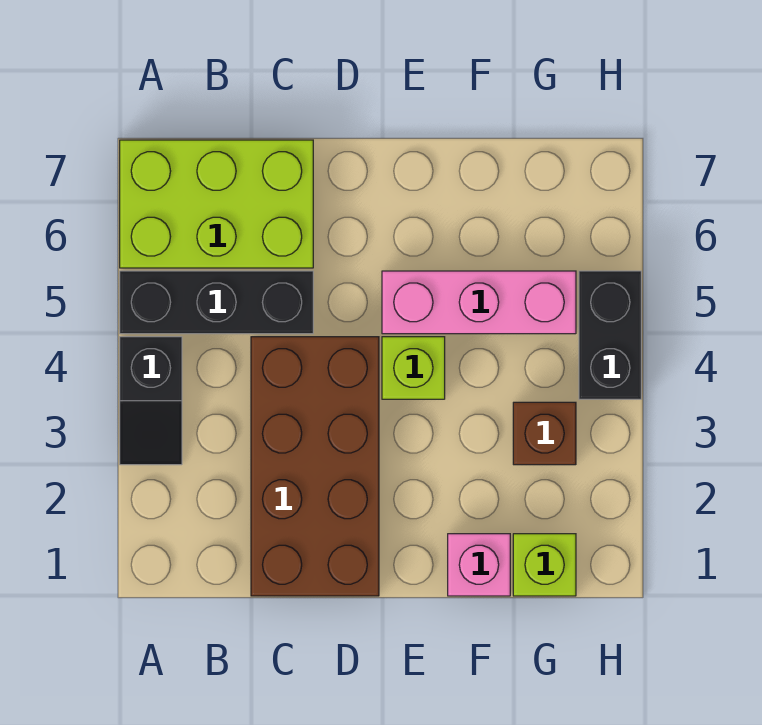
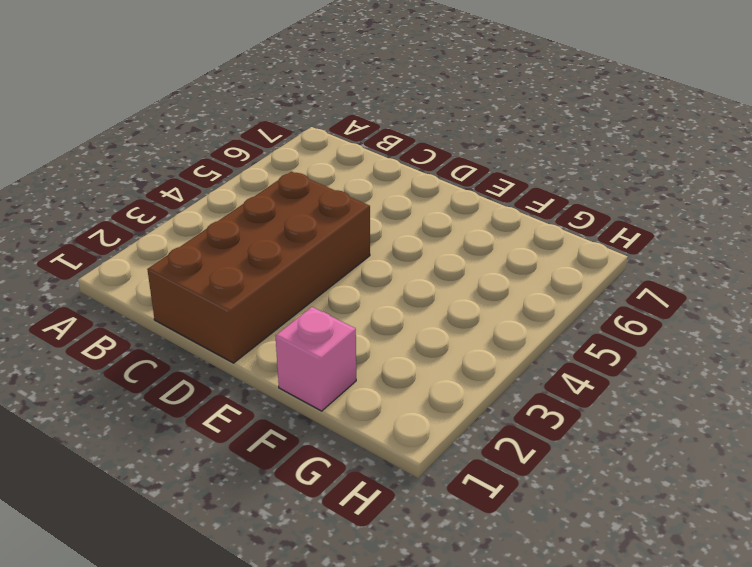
none -> black slope A3:A4 level 1 top 4
none -> black brick A5:C5 level 1

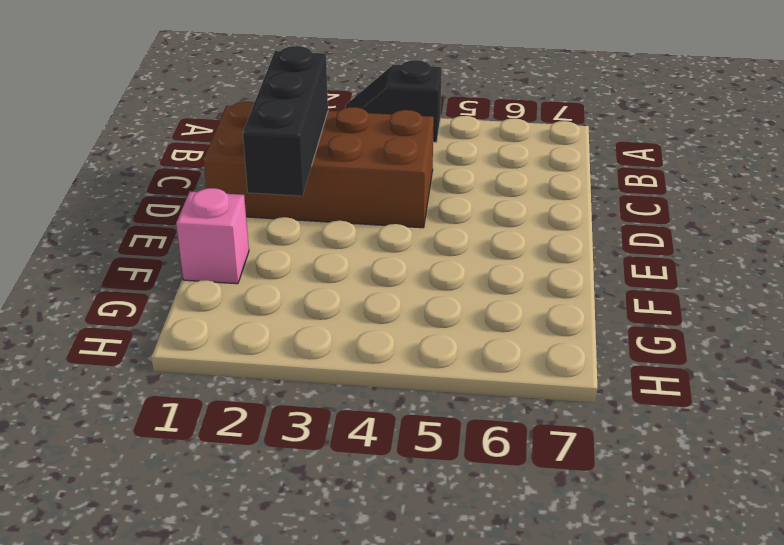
black brick C2:E2 level 2 -> black brick A5:C5 level 1
none -> lime brick A6:C7 level 1
none -> lime brick E4 level 1

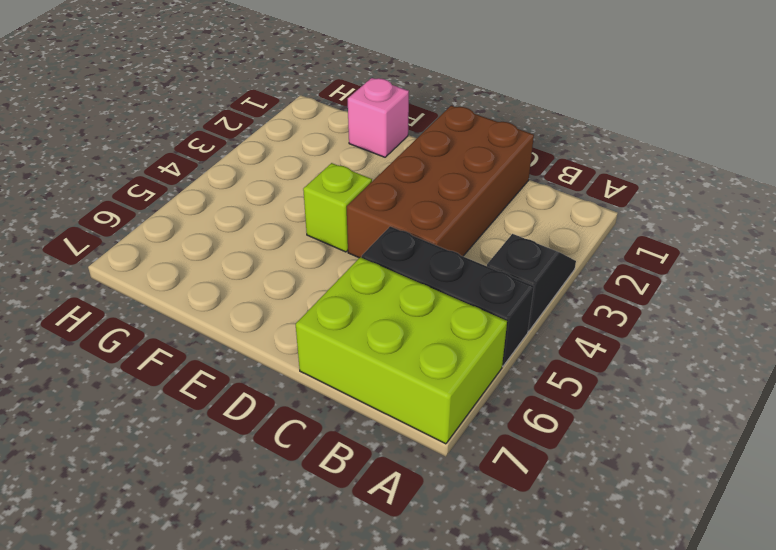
none -> pink brick E5:G5 level 1
none -> lime brick G1 level 1

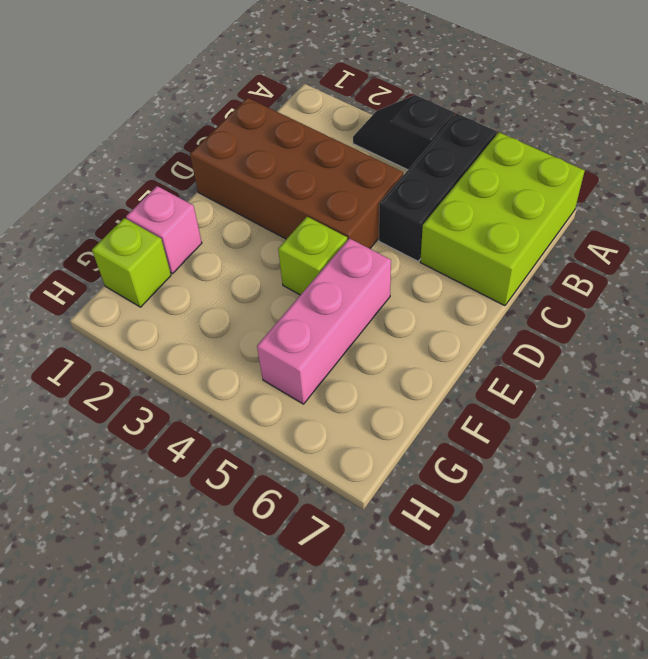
none -> brown brick G3 level 1
none -> black brick H4:H5 level 1

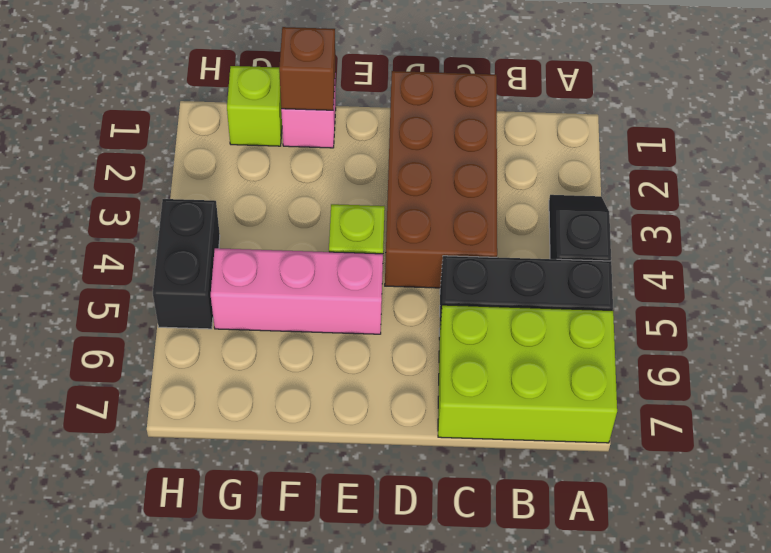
brown brick F1 level 2 -> brown brick G3 level 1

